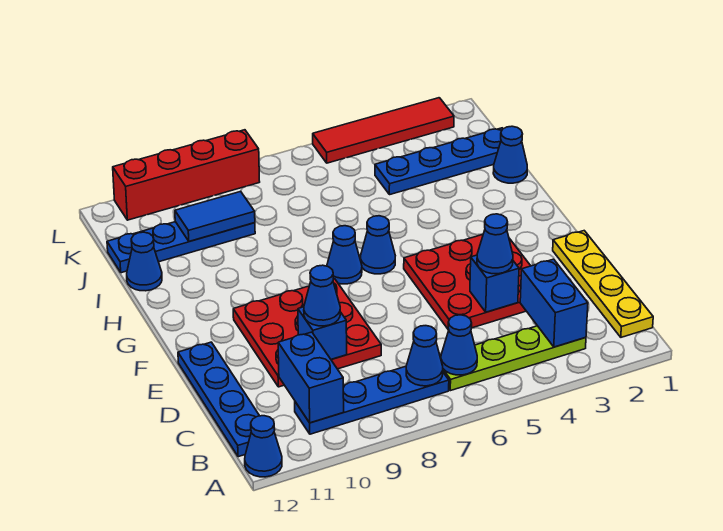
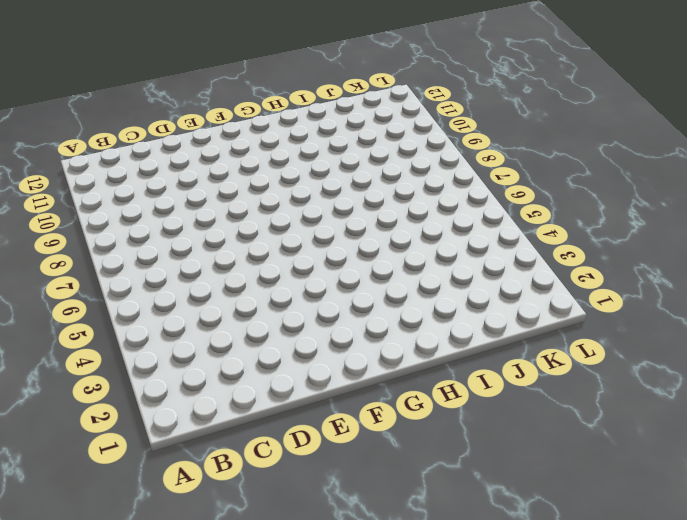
none -> blue cone A12 level 1
none -> yellow plate B1:E1 level 1
none -> lime plate B3:B6 level 1

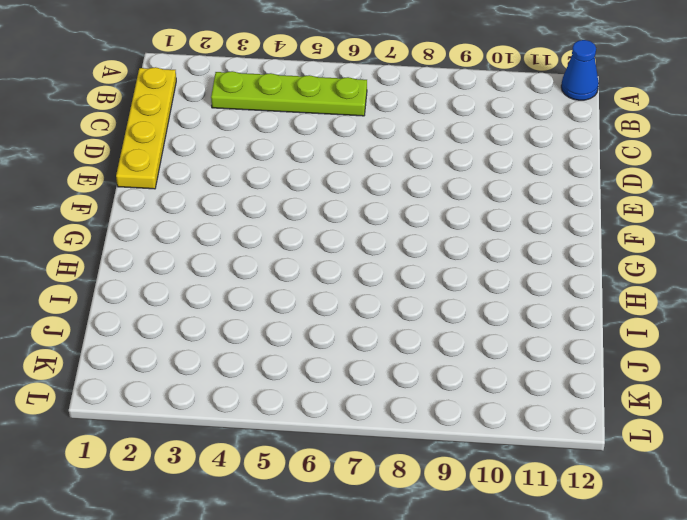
none -> blue plate B7:B10 level 1
none -> blue plate B12:E12 level 1
none -> red plate D3:F5 level 1

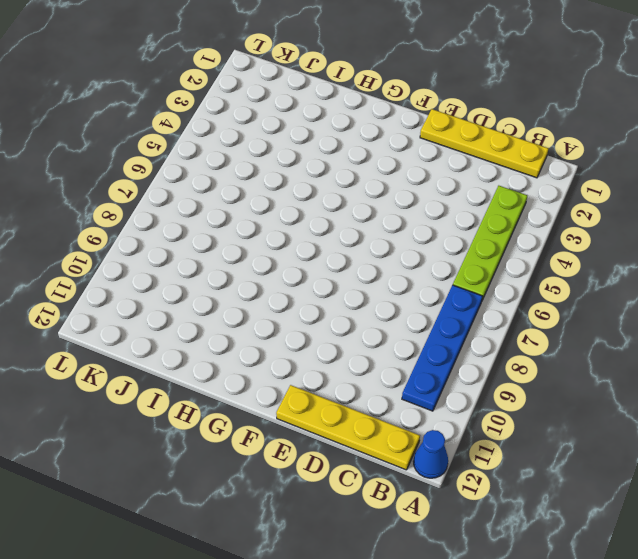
yellow plate B12:E12 level 1 -> blue plate B12:E12 level 1
none -> red plate D3:F5 level 1
none -> red plate D8:F10 level 1
none -> blue cone G6 level 1

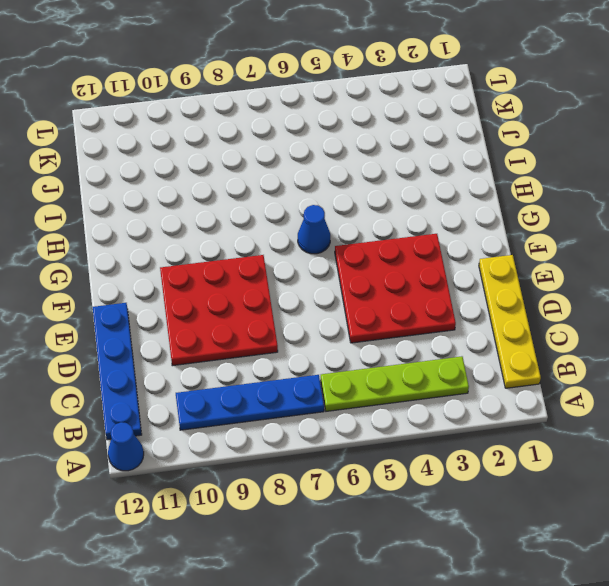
none -> blue cone G7 level 1
none -> blue cone I1 level 1
none -> blue cone I12 level 1

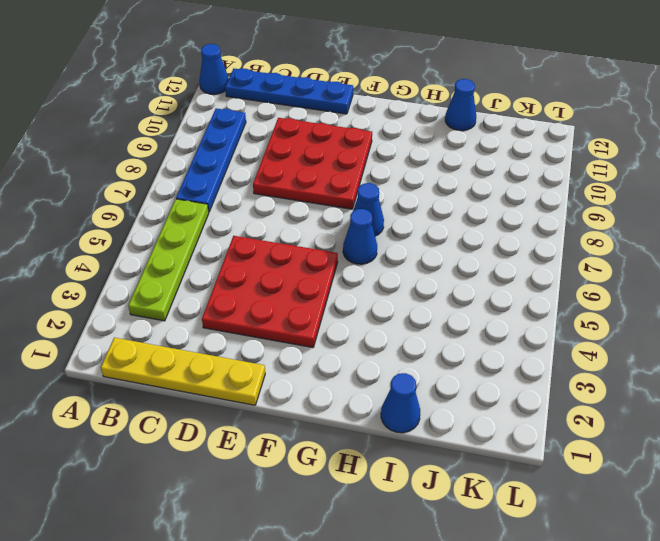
none -> blue plate J1:J4 level 1
none -> blue plate J9:J12 level 1
none -> red tile L2:L5 level 1

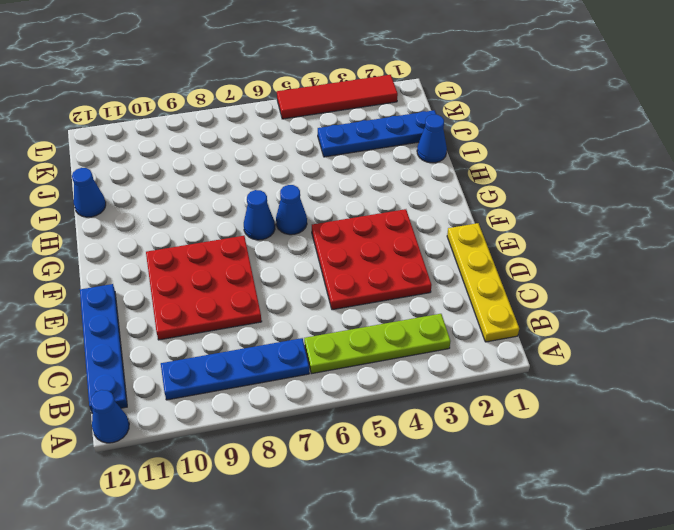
none -> blue plate J9:J12 level 1
none -> red brick L8:L11 level 1
none -> blue brick B3:C3 level 2

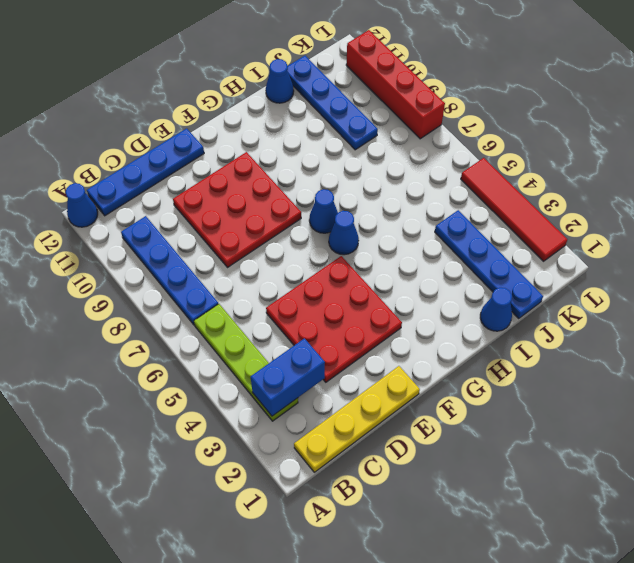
none -> blue cone B6 level 2
none -> blue cone B7 level 2
none -> blue brick B10:C10 level 2

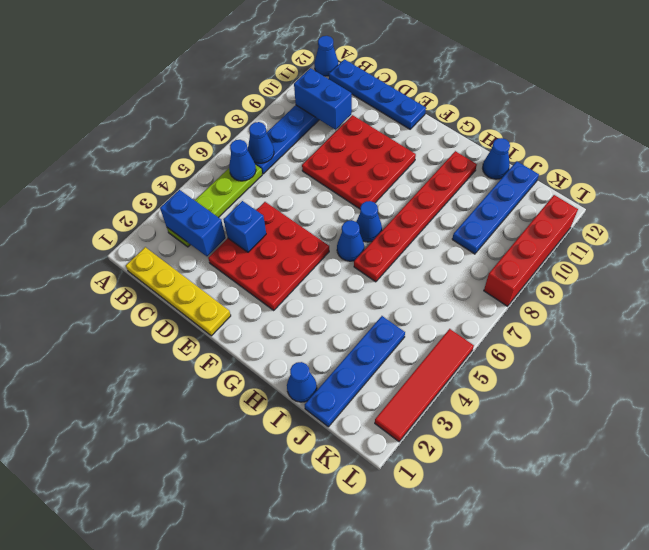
red plate H6:H11 level 1 -> none
none -> blue brick D9 level 2
none -> blue tile J9:J10 level 2
none -> blue cone D4 level 3

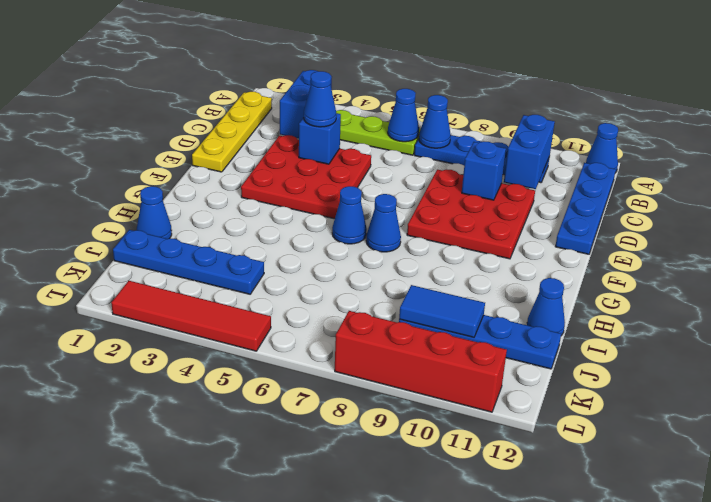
none -> blue cone D9 level 3

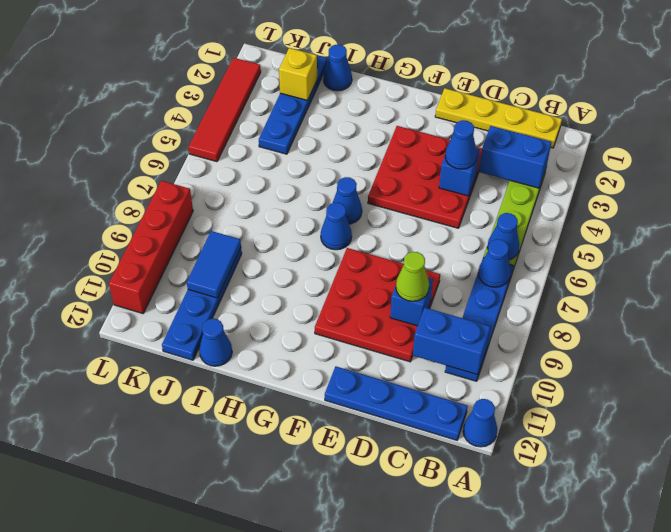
lime cone D9 level 3 -> blue cone D9 level 3
yellow brick J2 level 2 -> none

